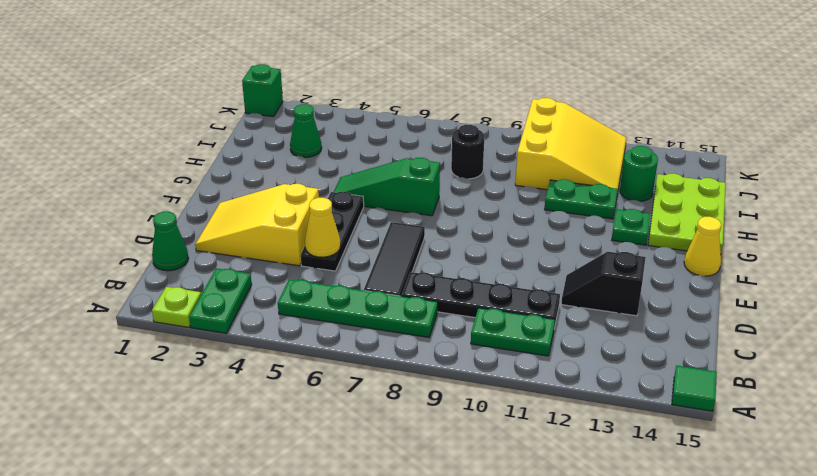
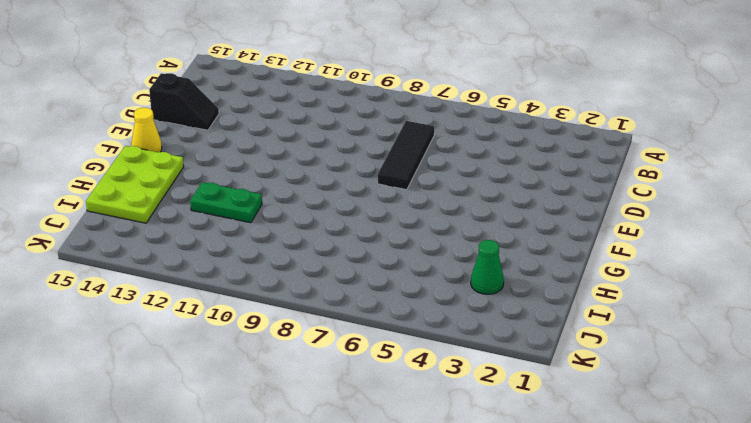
black slope D14:D15 level 1 top 15 -> black slope D12:D13 level 1 top 13
none -> lime plate A2 level 1
none -> green plate A3:B3 level 1
none -> green tile A15 level 1

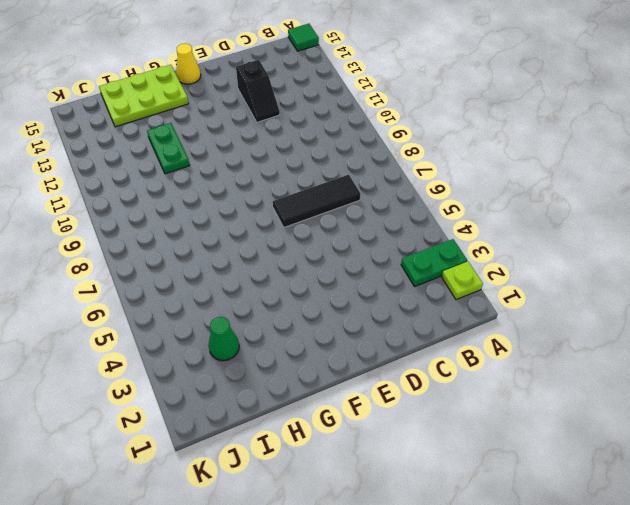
none -> green plate B5:B8 level 1
none -> green plate B10:B11 level 1
none -> green cone C1 level 1

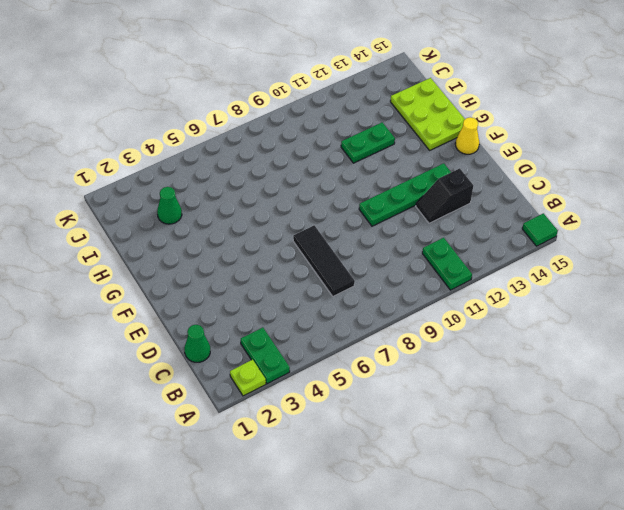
green plate A11:B11 level 1 -> green plate B10:B11 level 1
green plate E10:E13 level 1 -> green plate B5:B8 level 1
none -> black plate C8:C11 level 1
none -> yellow slope D2:E4 level 1 top 4
none -> black plate D5:F5 level 1

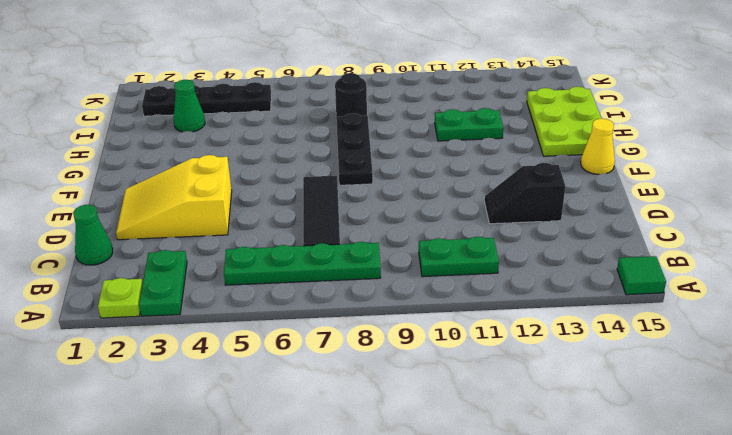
black plate F8:H8 level 1 -> black plate D5:F5 level 1
black plate J2:J5 level 1 -> black plate C8:C11 level 1
none -> green slope G5:G7 level 1 top 7
none -> green plate G13 level 1
none -> yellow slope I10:K12 level 1 top 10

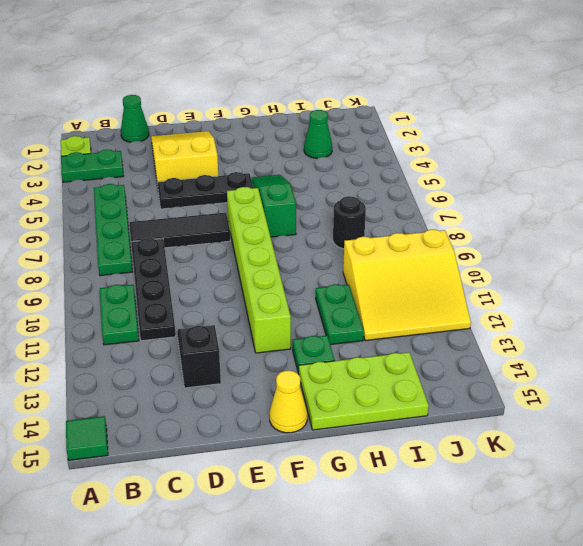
lime brick F7:F12 level 1 -> none
none -> green round brick I13 level 1
none -> green brick K1 level 1
none -> yellow cone D5 level 2

